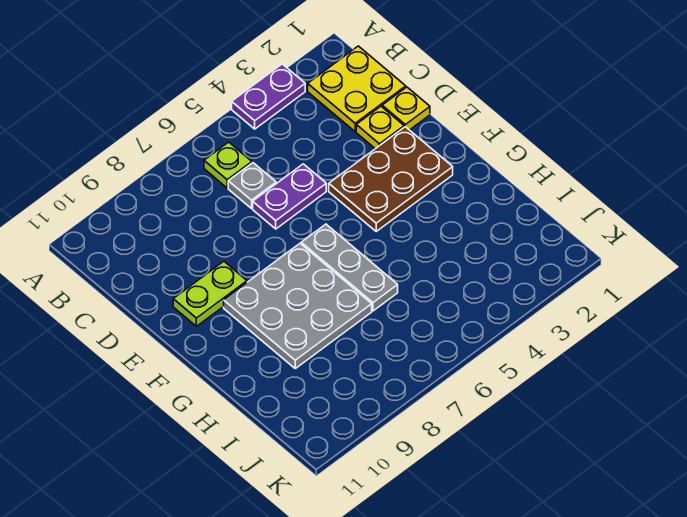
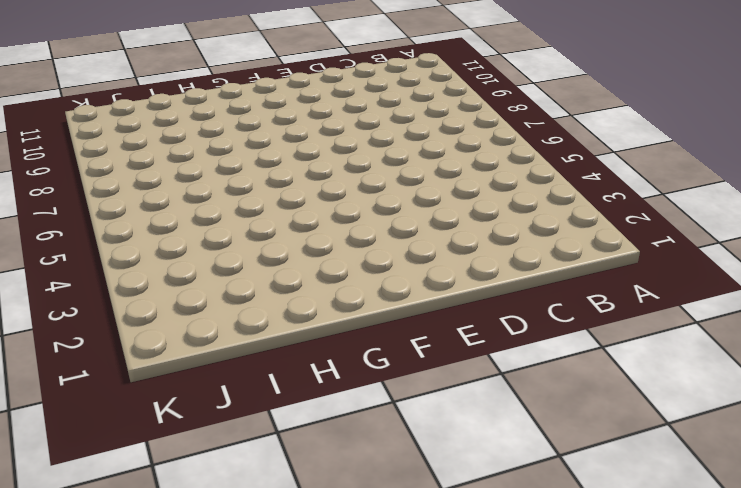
none -> purple plate A3:A4 level 1
none -> yellow plate B1:C2 level 1

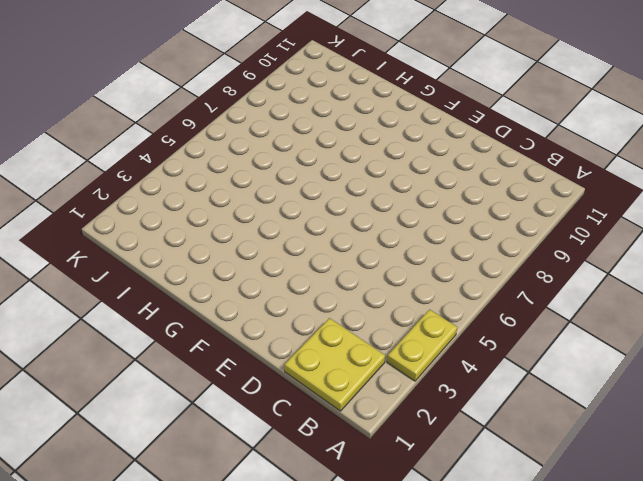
yellow plate A3:A4 level 1 -> purple plate A3:A4 level 1
none -> lime plate B6 level 1
none -> grey plate C6 level 1

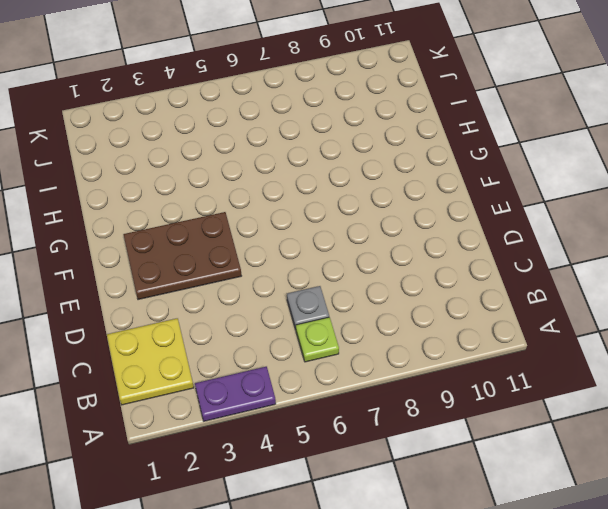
none -> yellow plate D1 level 1
none -> yellow plate D2 level 1

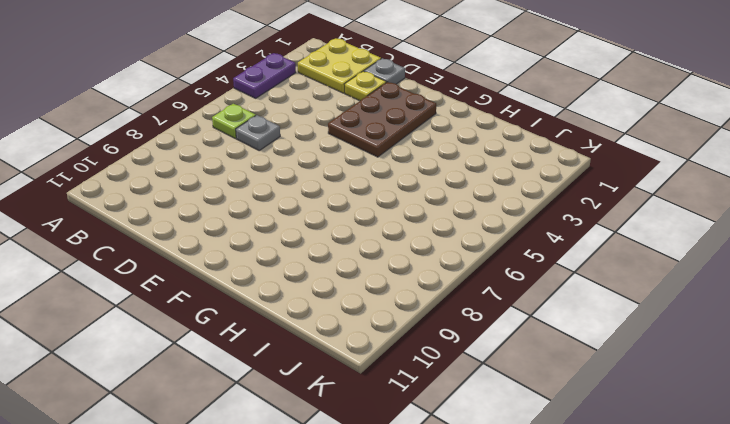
grey plate D1 level 1 -> yellow plate D1 level 1
none -> purple plate D5:D6 level 1
none -> lime plate E9:E10 level 1

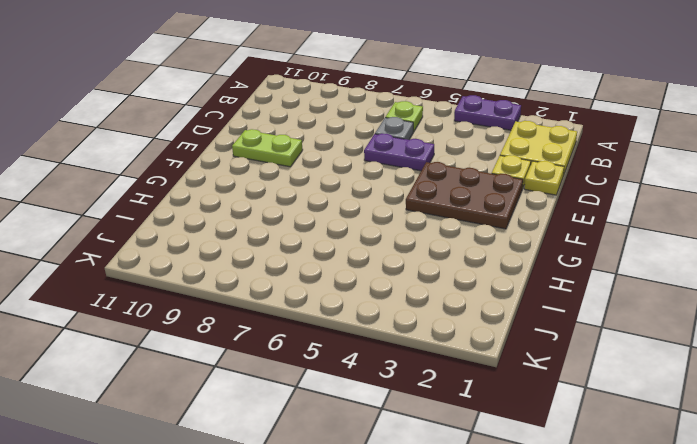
none -> grey plate F6:H6 level 1
none -> grey plate F7:H9 level 1

